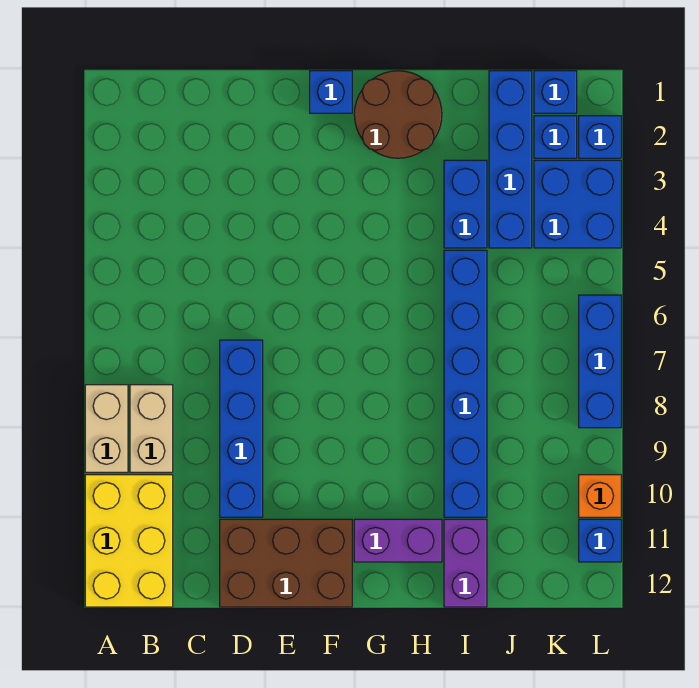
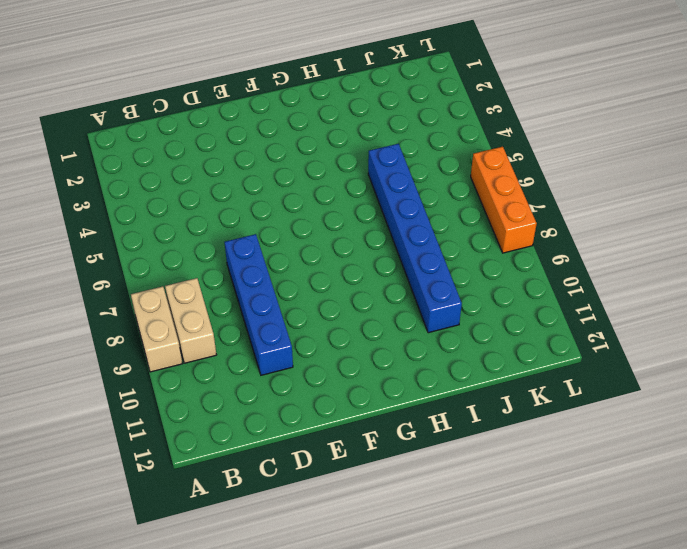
orange brick L6:L8 level 1 -> blue brick L6:L8 level 1
none -> yellow brick A10:B12 level 1
none -> brown brick D11:F12 level 1
none -> blue brick F1 level 1

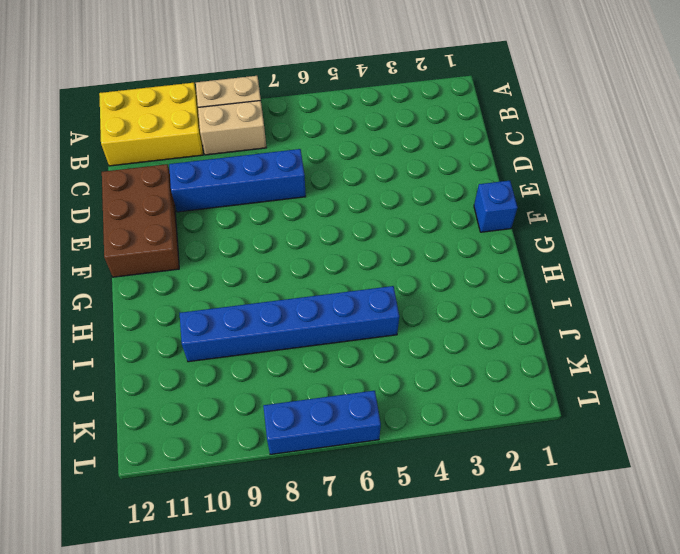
none -> brown round brick G1:H2 level 1
none -> purple brick G11:H11 level 1
none -> blue brick I3:I4 level 1

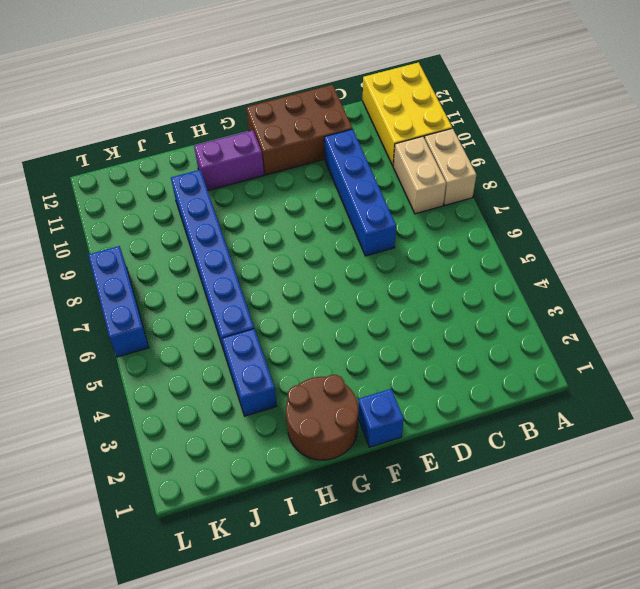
none -> purple brick I11:I12 level 1
none -> blue brick J1:J4 level 1
none -> blue brick K1 level 1

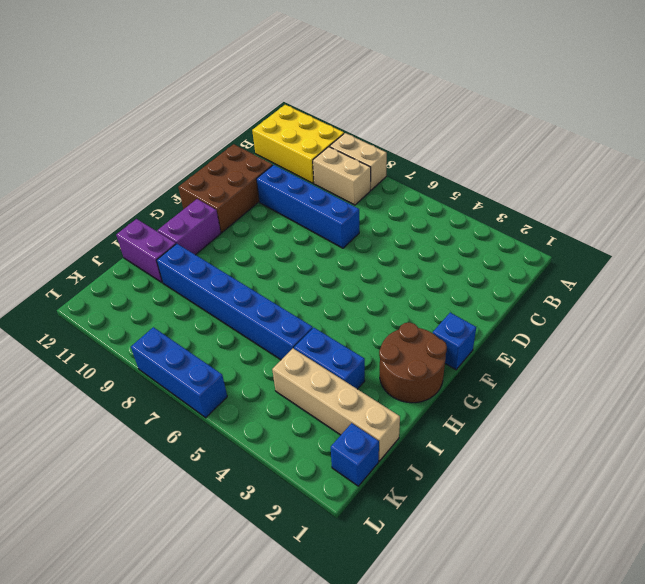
tan brick J1:J4 level 1 -> blue brick J1:J4 level 1
none -> blue brick K2 level 1
none -> blue brick K3:L4 level 1
none -> blue brick L2 level 1

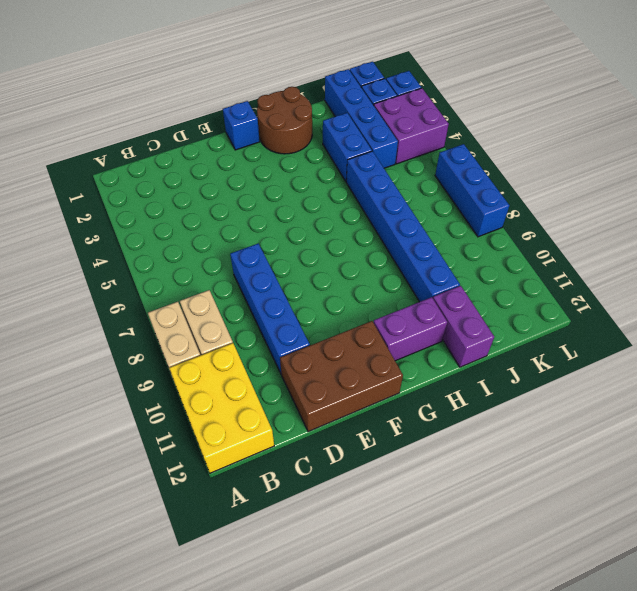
purple brick K3:L4 level 1 -> blue brick K3:L4 level 1
none -> orange brick L10 level 1
none -> blue brick L11 level 1

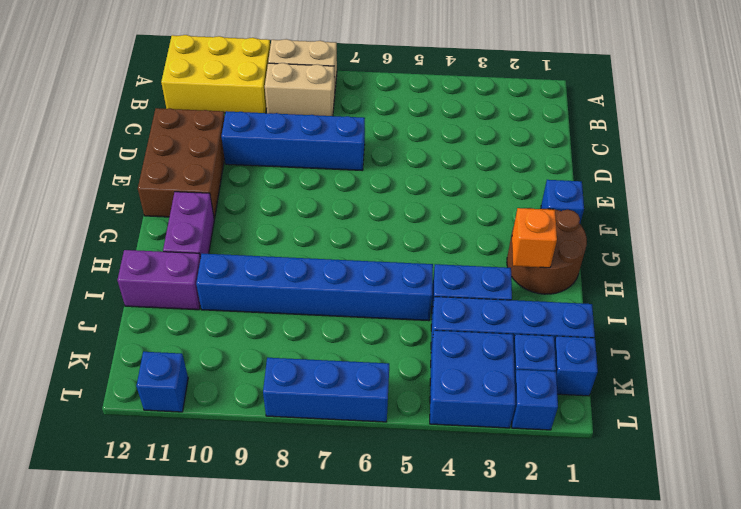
orange brick H2 level 2 -> orange brick L10 level 1

